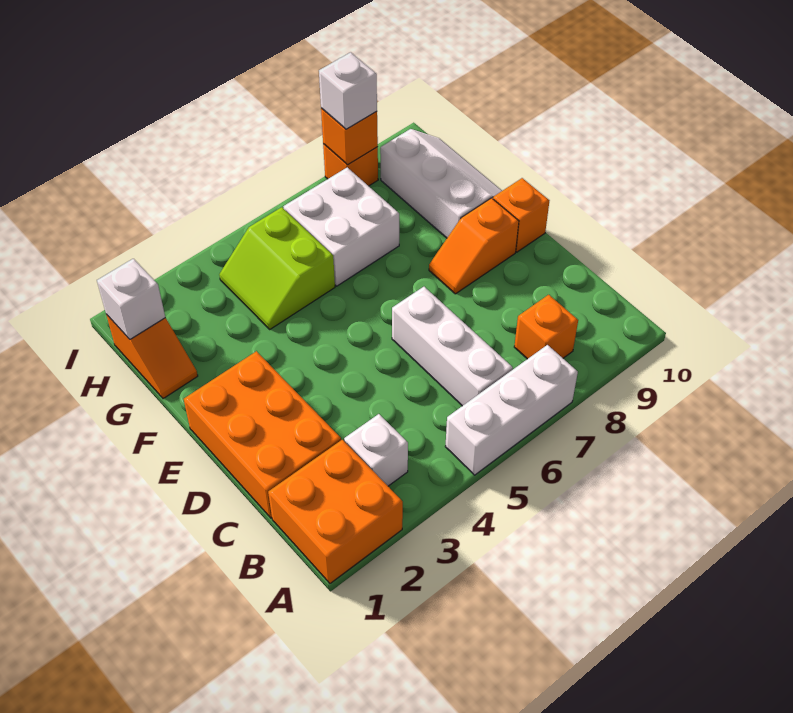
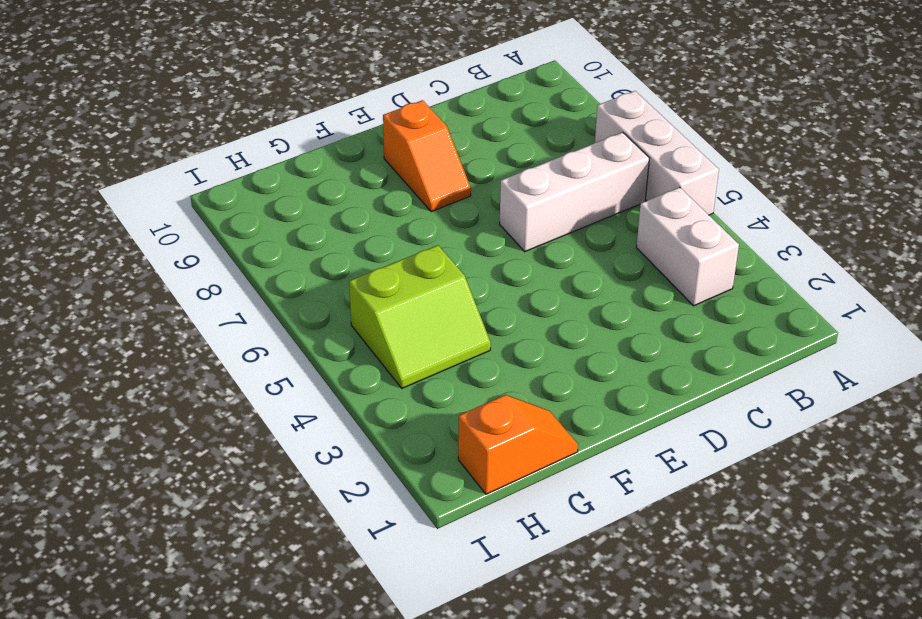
white brick B3:B4 level 1 -> white brick B3 level 1
none -> orange brick A1:B2 level 1
none -> orange brick B8 level 1
none -> orange brick C1:E2 level 1

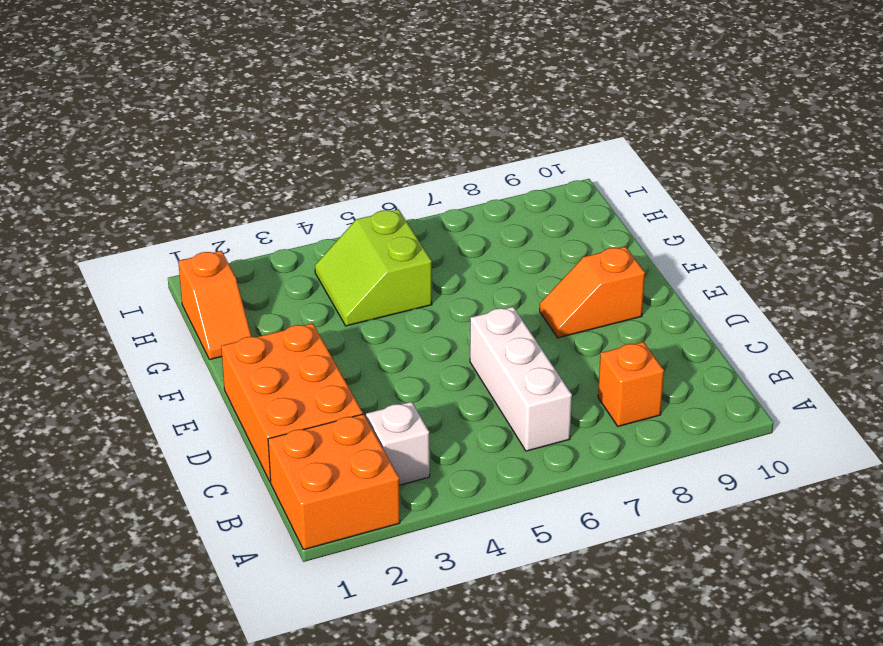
none -> white brick A5:A7 level 1
none -> orange brick E10 level 1
none -> white slope F9:H10 level 1 top 9

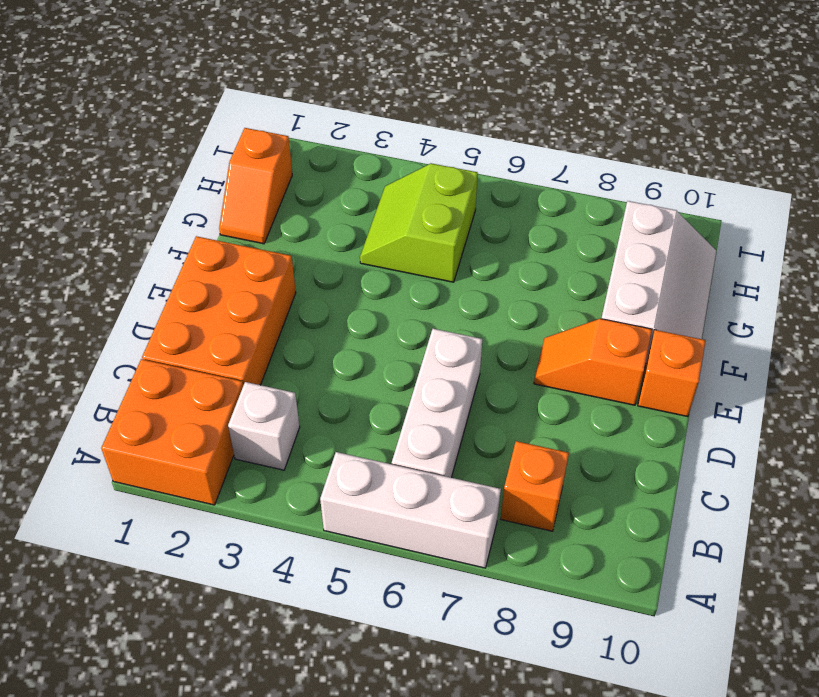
none -> white brick G6:H7 level 1
none -> orange brick I8 level 1
none -> white brick H1 level 2

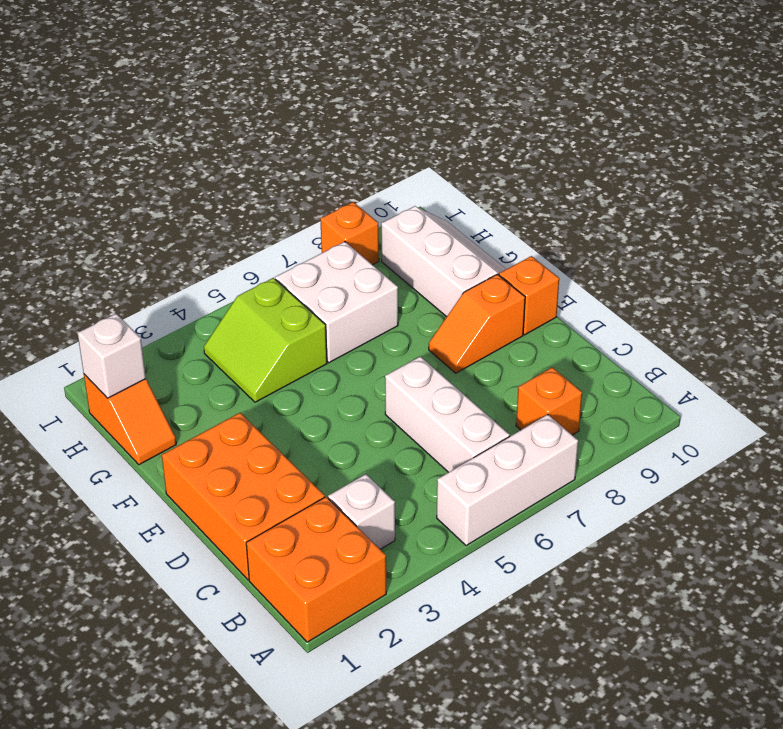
none -> orange brick I8 level 2
none -> white brick I8 level 3

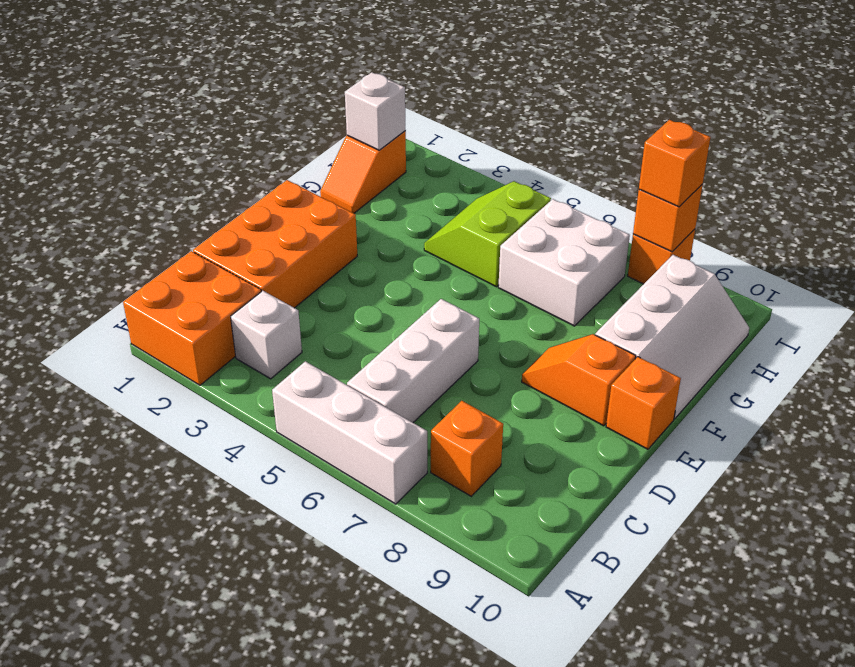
orange brick I8 level 3 -> white brick I8 level 3

